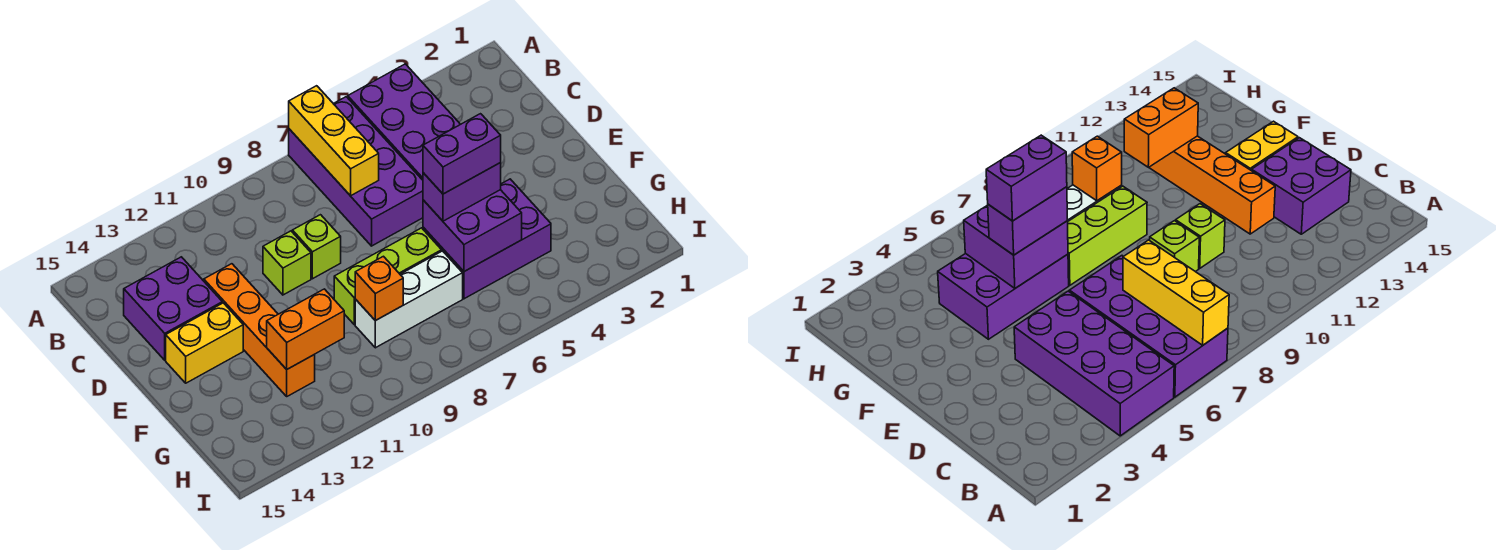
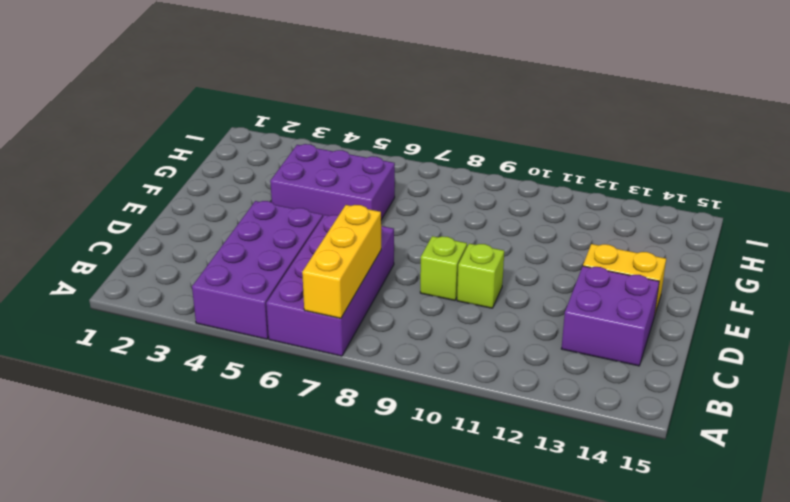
none -> orange brick D12:G12 level 1
none -> lime brick F7:F9 level 1
none -> white brick G7:G9 level 1

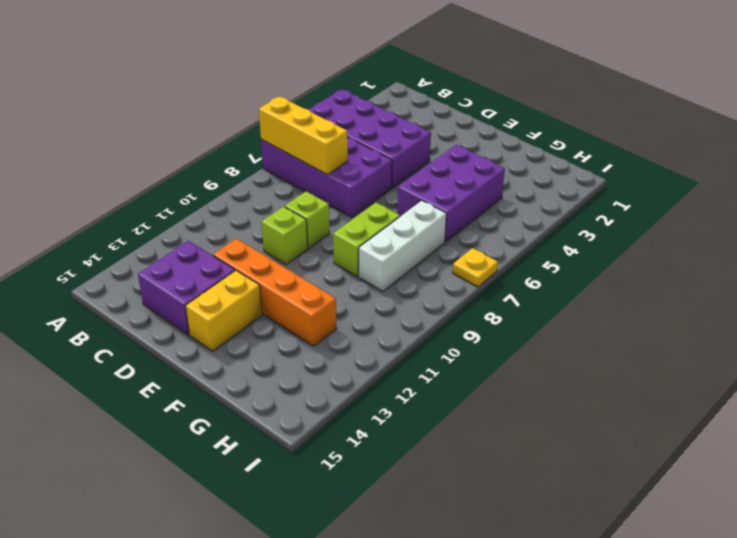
lime brick F8:F9 level 1 -> lime brick F7:F9 level 1
yellow plate I7 level 1 -> none
none -> purple brick F5:G6 level 2
none -> orange brick G9 level 2
none -> orange brick G11:G12 level 2

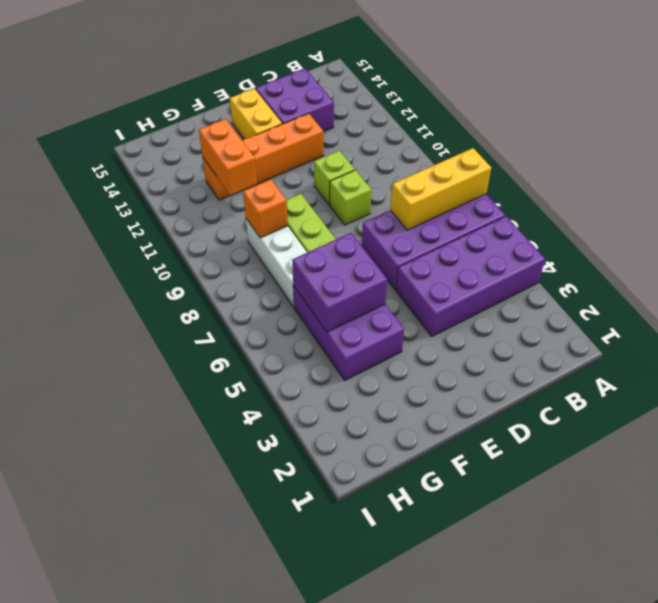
none -> purple brick F5:F6 level 3
none -> purple brick F5:F6 level 4

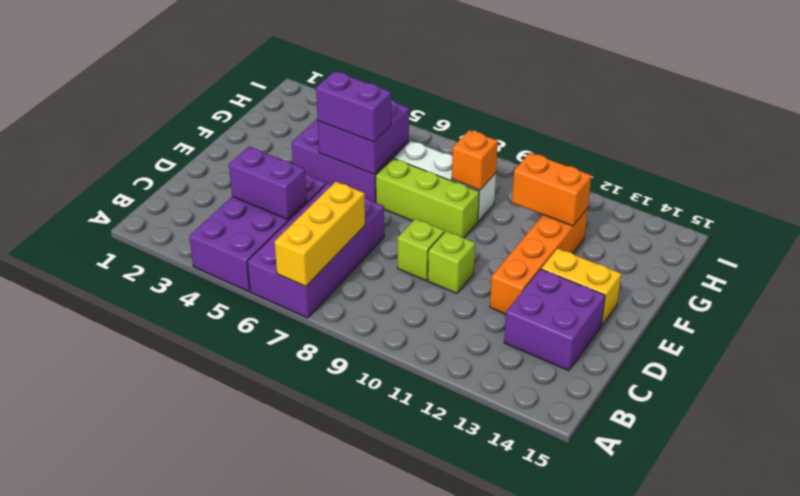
purple brick C4:C5 level 2 -> purple brick F5:F6 level 4

